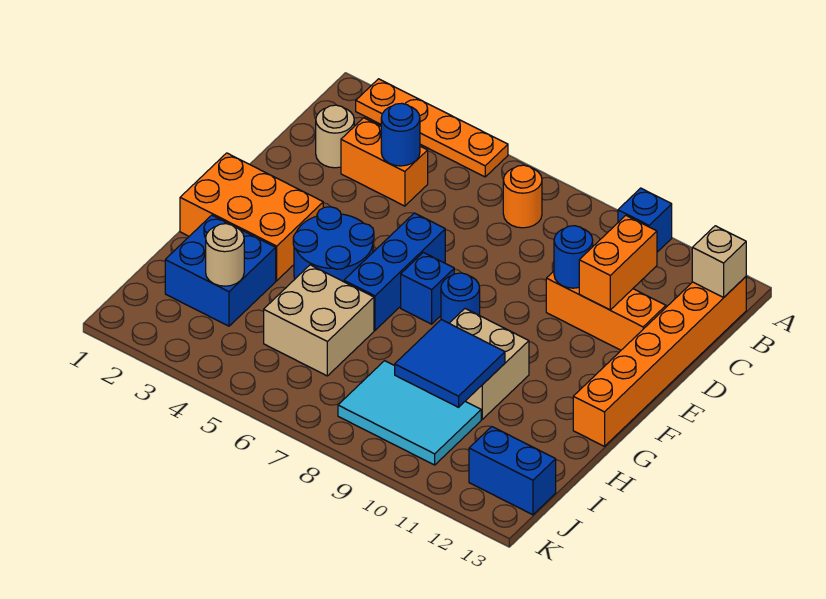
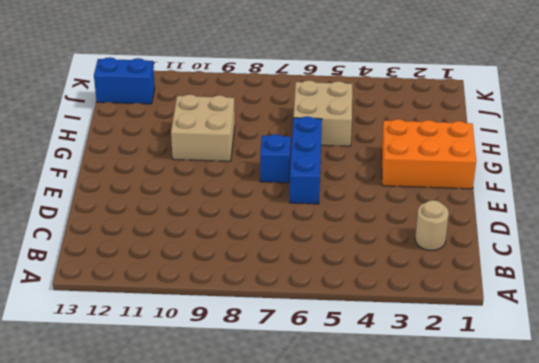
none -> orange plate A2:A5 level 1
none -> blue brick A10 level 1
none -> orange round brick B7 level 1

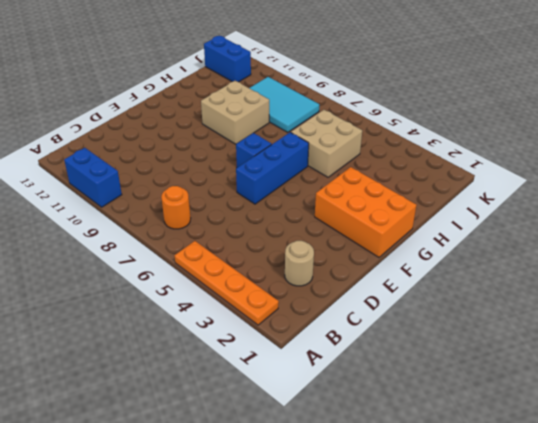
blue brick A10:A11 level 1 -> blue brick A10 level 1
none -> orange brick B13:G13 level 1
none -> orange brick C3:C4 level 1
none -> orange brick D10:D12 level 1

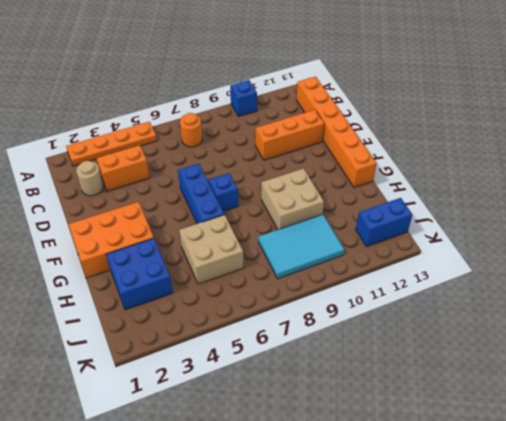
none -> blue round brick F4:G5 level 1
none -> blue round brick F8 level 1
none -> tan brick B13 level 2

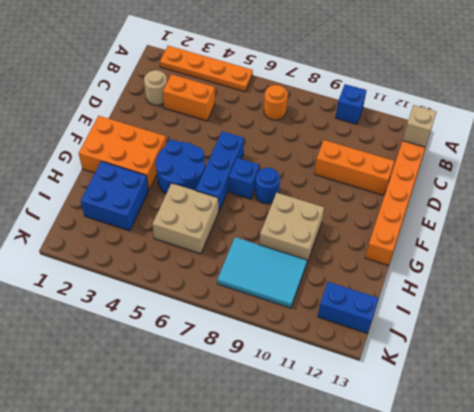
none -> blue round brick C4 level 2
none -> orange brick C11:D11 level 2
none -> blue round brick D10 level 2

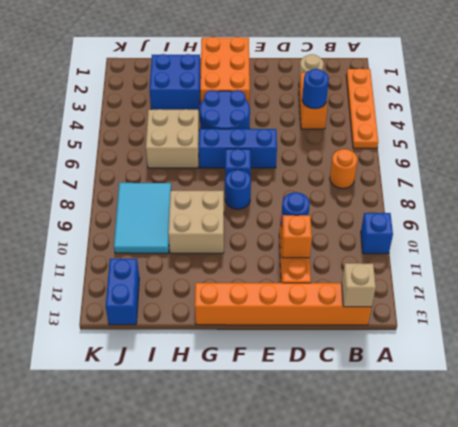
orange brick D11 level 2 -> orange brick C11:D11 level 2
none -> blue tile H9:I10 level 2
none -> tan round brick I3 level 2

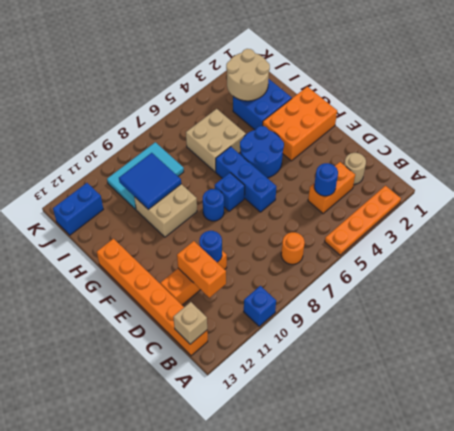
tan round brick I2:J3 level 2 -> tan round brick I3 level 2

